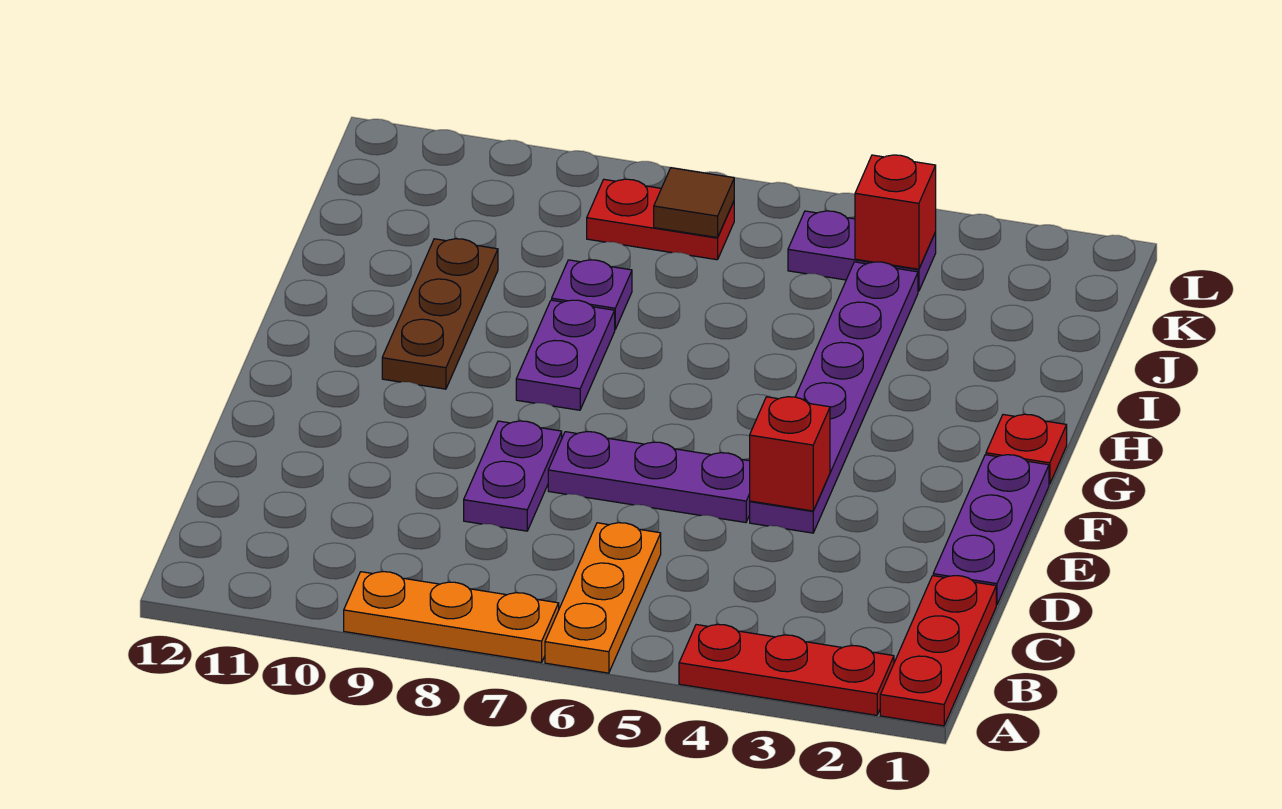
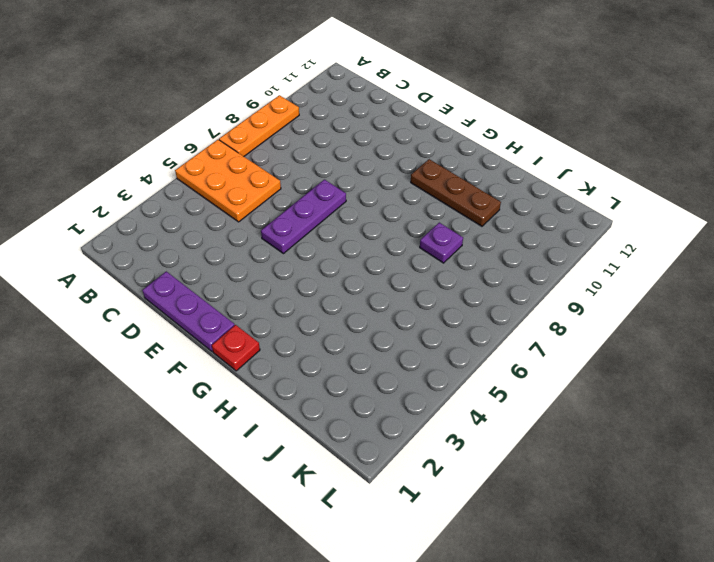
orange plate A5:C6 level 1 -> orange plate A6:C6 level 1
none -> red plate A1:C1 level 1
none -> red plate A2:A4 level 1
none -> purple plate D8:E8 level 1

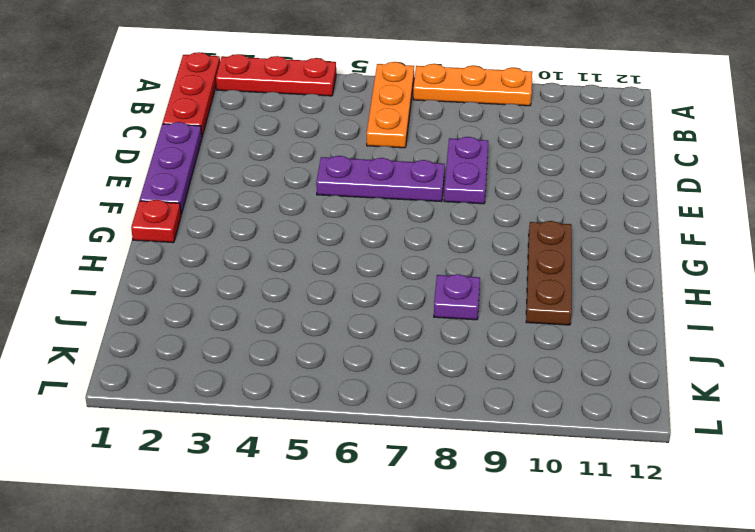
none -> purple plate E4:J4 level 1
none -> purple plate G8:H8 level 1
none -> purple plate K4:K5 level 1

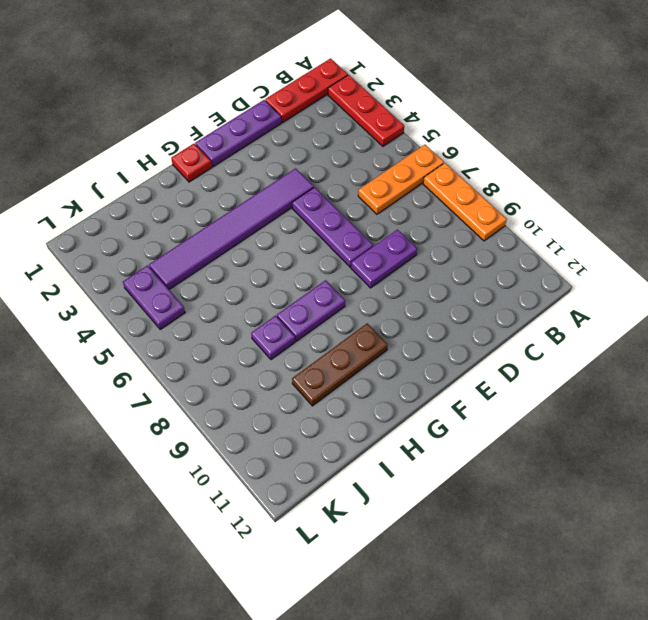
purple tile E4:J4 level 1 -> purple plate E4:J4 level 1
none -> red plate K7:K8 level 1
none -> red brick E4 level 2
none -> red brick K4 level 2

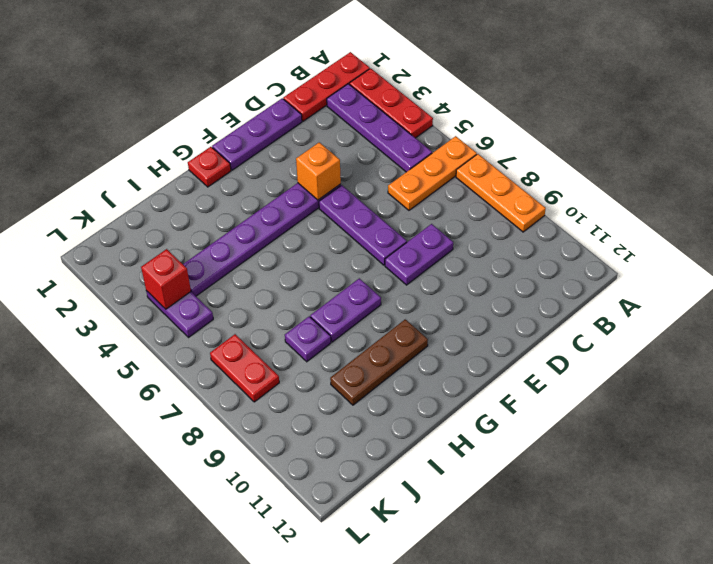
purple plate B2:B5 level 1 -> none
orange brick E4 level 2 -> red brick E4 level 2
none -> brown tile K7 level 2

